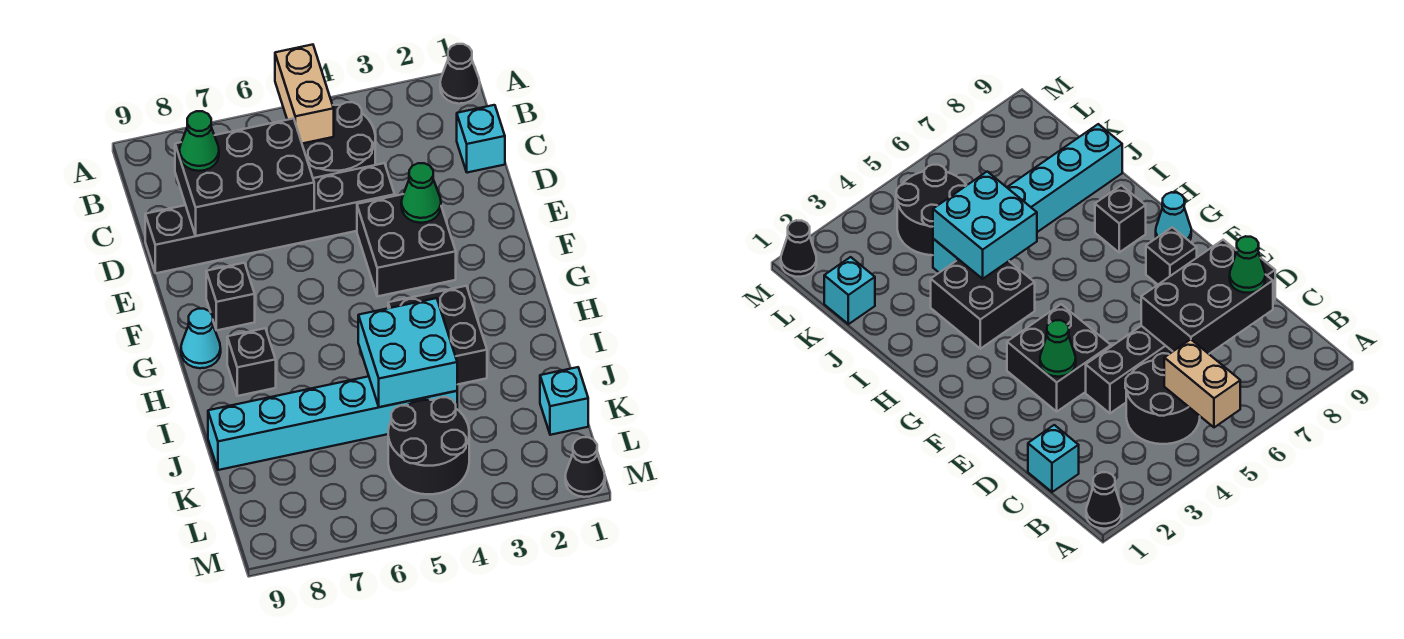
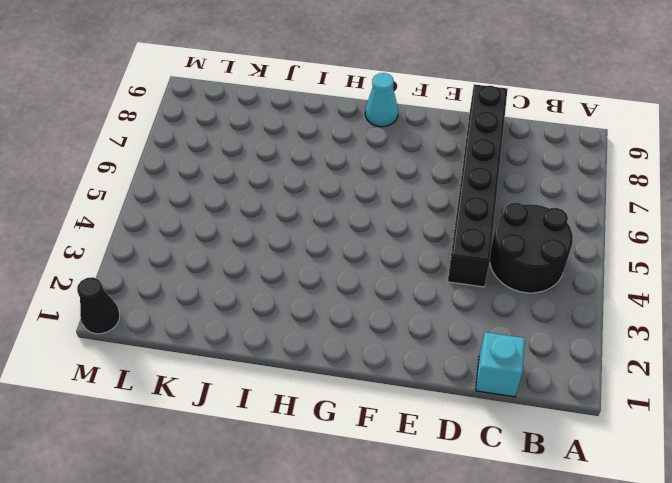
none -> black cone A1 level 1
none -> black brick E3:F4 level 1
none -> black brick F8 level 1

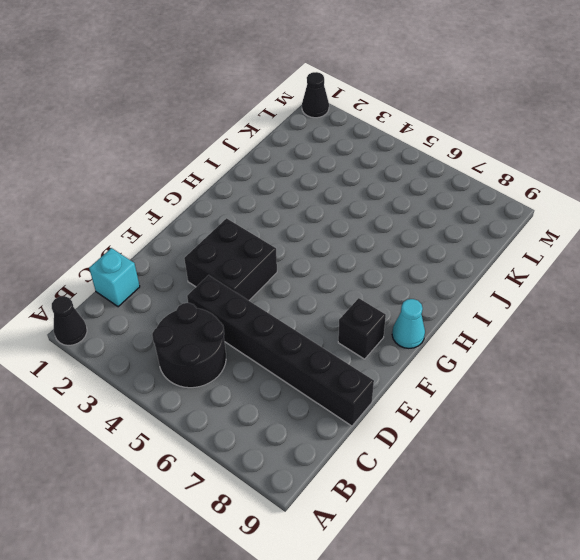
none -> black brick H3:I4 level 1
none -> black brick H8 level 1
none -> cyan brick J4:J9 level 1

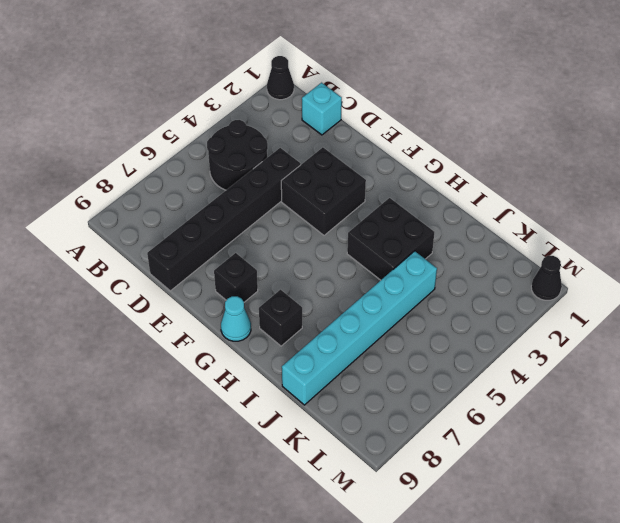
none -> cyan brick K1 level 1
none -> black round brick K4:L5 level 1
none -> tan brick A5:B5 level 2

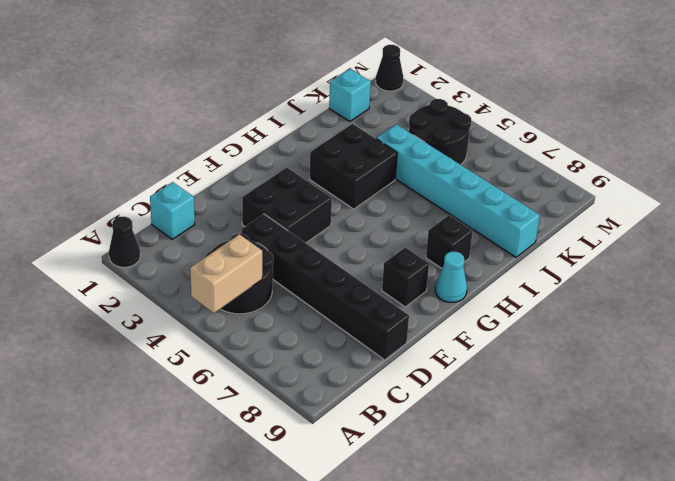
none -> black brick C6:D8 level 2
none -> green cone E3 level 2
none -> cyan brick I4:J5 level 2

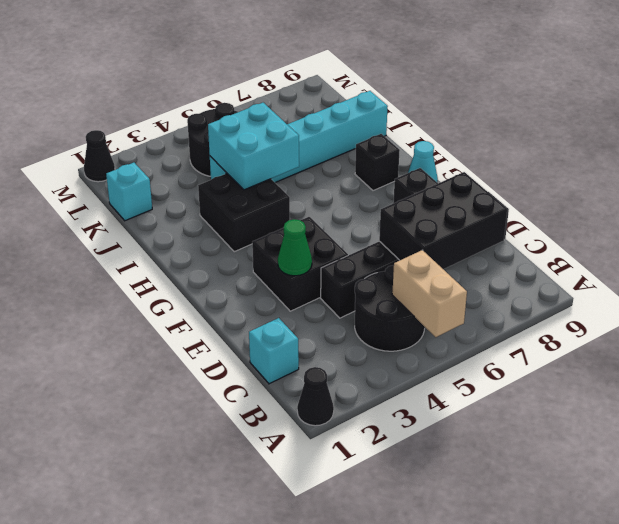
none -> green cone C8 level 3

